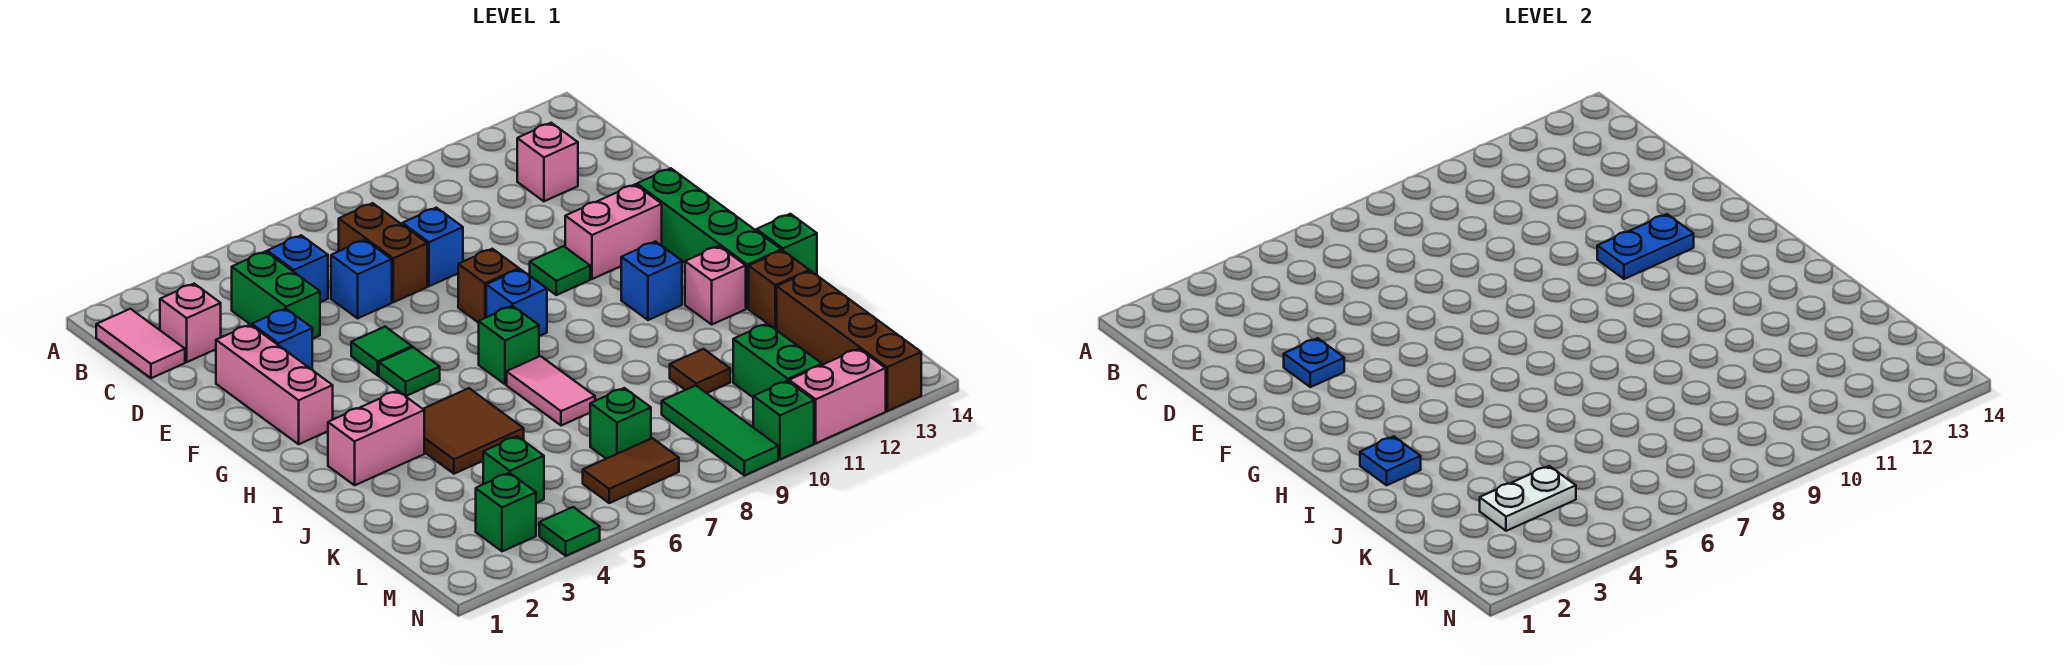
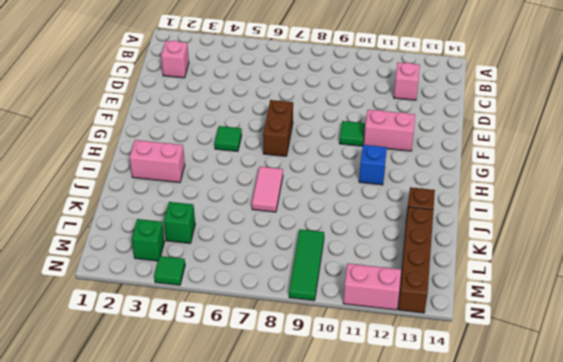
brown brick F7:G7 level 1 -> brown brick C7:D7 level 1
none -> pink tile B1:C1 level 1
none -> green brick C4:D4 level 1
none -> blue brick C5 level 1
none -> blue brick D6 level 1

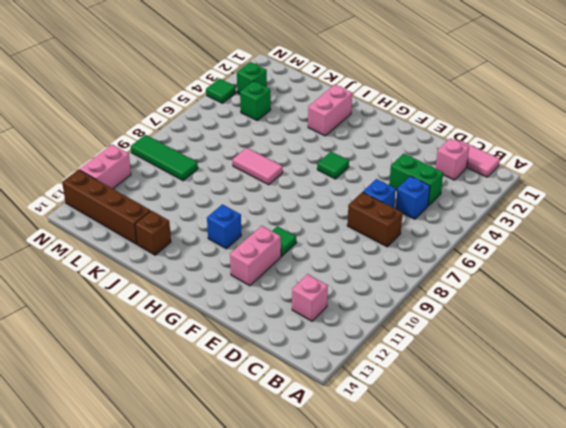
none -> blue brick D8 level 1
none -> pink brick E2:G2 level 1
none -> blue brick E3 level 1
none -> green tile F5 level 1

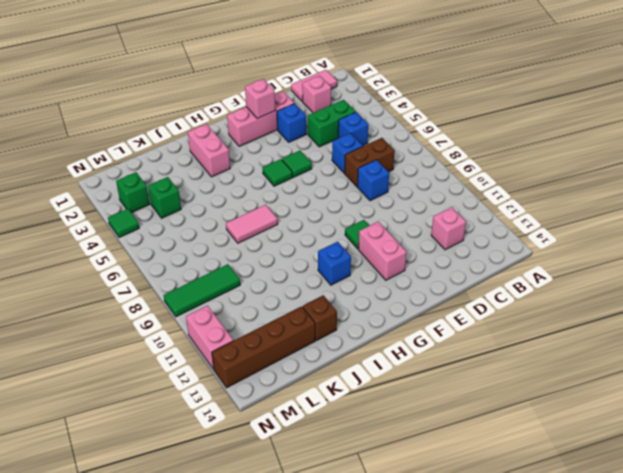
pink brick F2 level 2 -> pink brick I12 level 1
none -> brown brick F8 level 1
none -> green brick F13:I13 level 1
none -> blue brick G8 level 1
none -> green brick H7 level 1

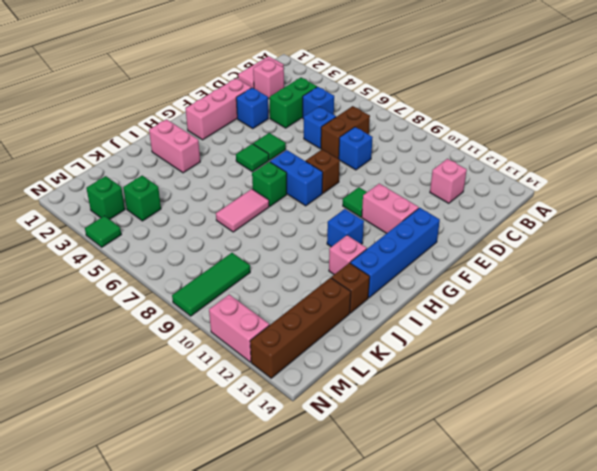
blue brick F13:I13 level 1 -> green brick F13:I13 level 1
blue brick G7:G8 level 1 -> blue brick G8 level 1
none -> brown tile I4:J5 level 1
none -> green brick I14 level 1
none -> brown tile K10 level 1
none -> green brick L7 level 1

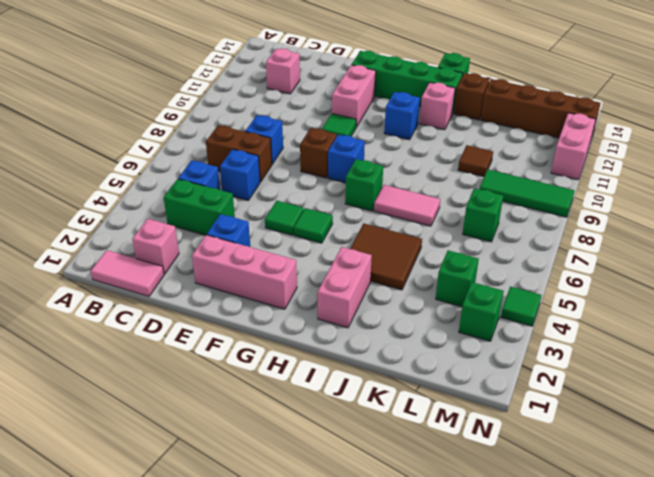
none -> green brick L11:M11 level 1
none -> brown tile M6:M7 level 1
none -> green brick N10 level 1
none -> blue plate E3 level 2

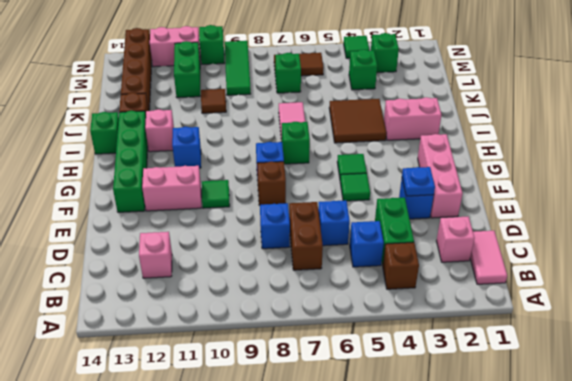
brown brick B4 level 1 -> none
none -> blue plate F11:F12 level 2
none -> blue plate I2 level 2
none -> white plate L3:L4 level 2

